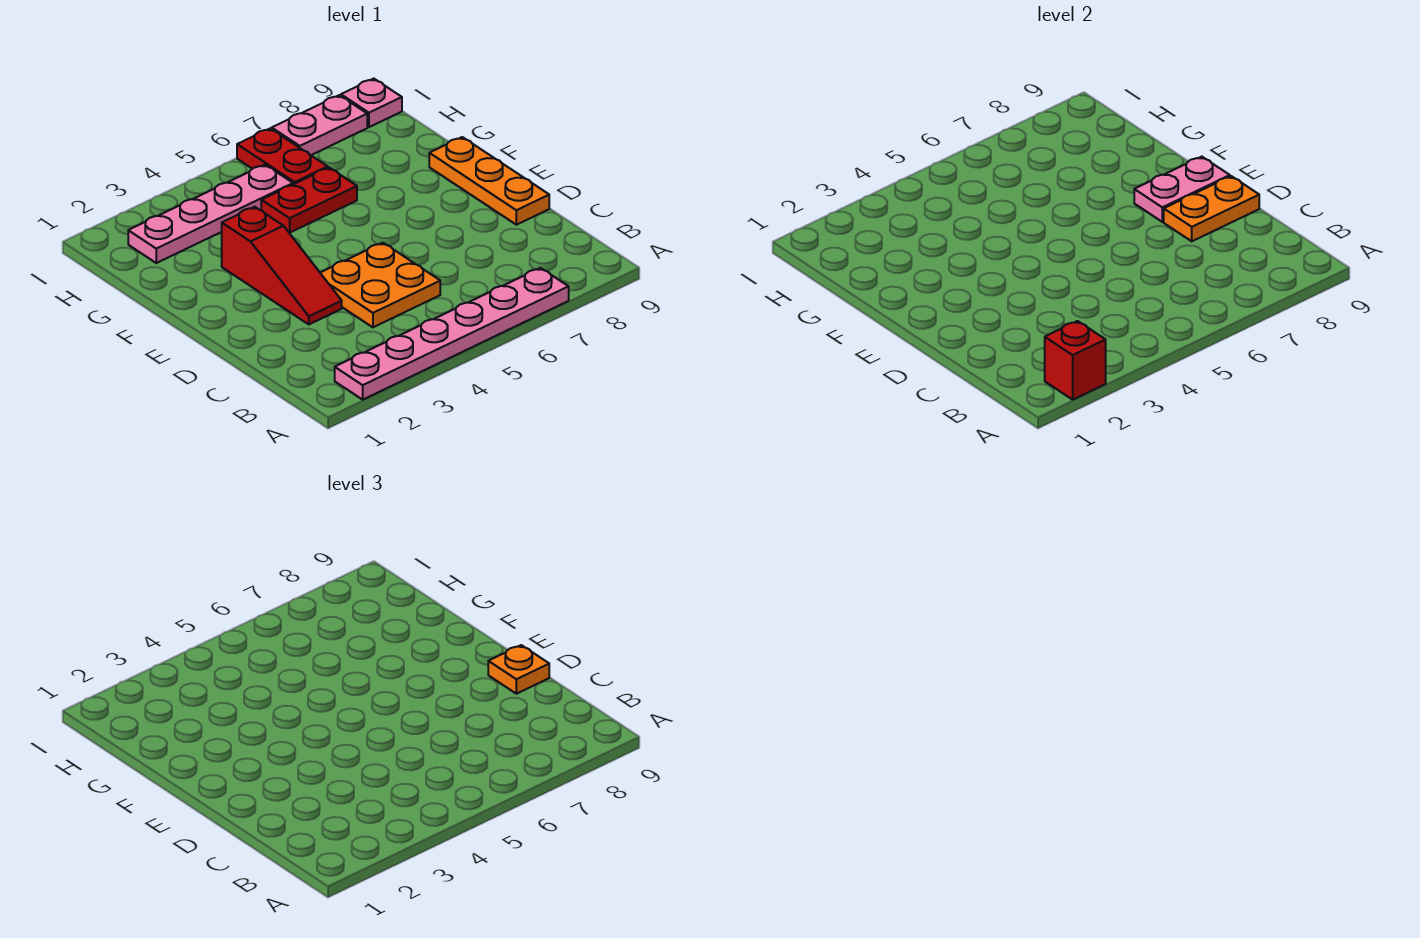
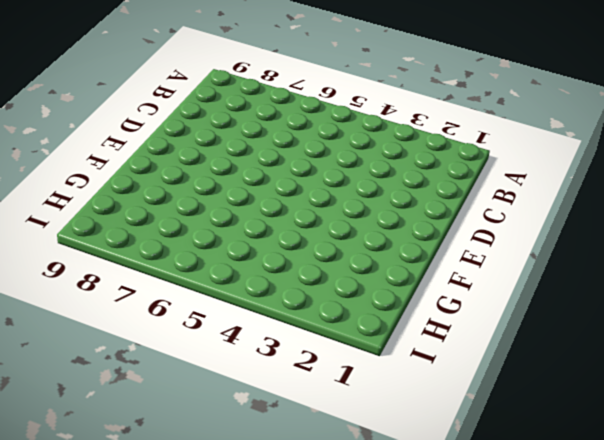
none -> pink plate A2:A7 level 1
none -> orange plate C4:D5 level 1
none -> red slope D3:F3 level 1 top F

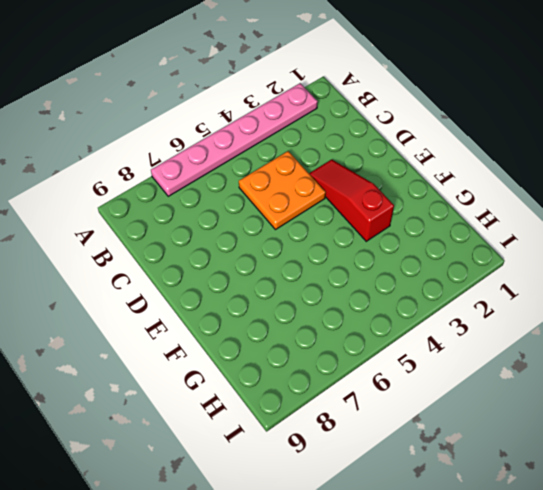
none -> orange plate D9:F9 level 1
none -> red plate G5:G6 level 1
none -> pink plate H2:H5 level 1

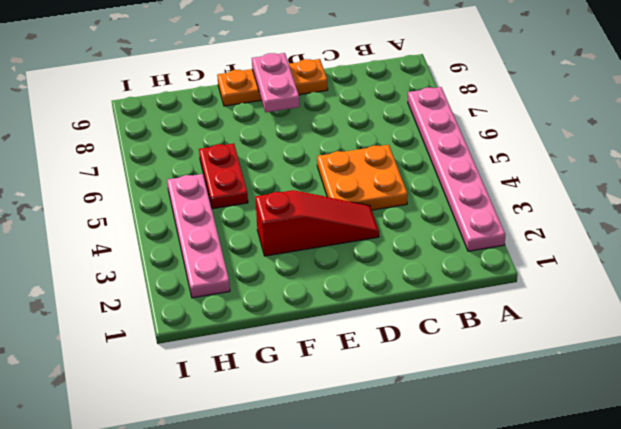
none -> red plate H6:I6 level 1
none -> pink plate I7:I8 level 1
none -> pink plate I9 level 1

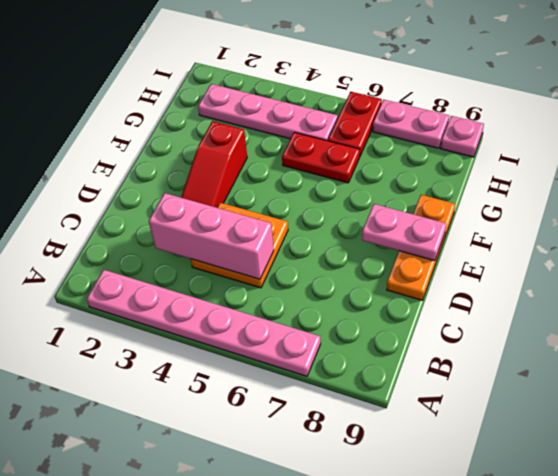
pink brick C3:C5 level 2 -> none
none -> red brick A2 level 2
none -> orange plate D8:D9 level 2
none -> orange plate D9 level 3

